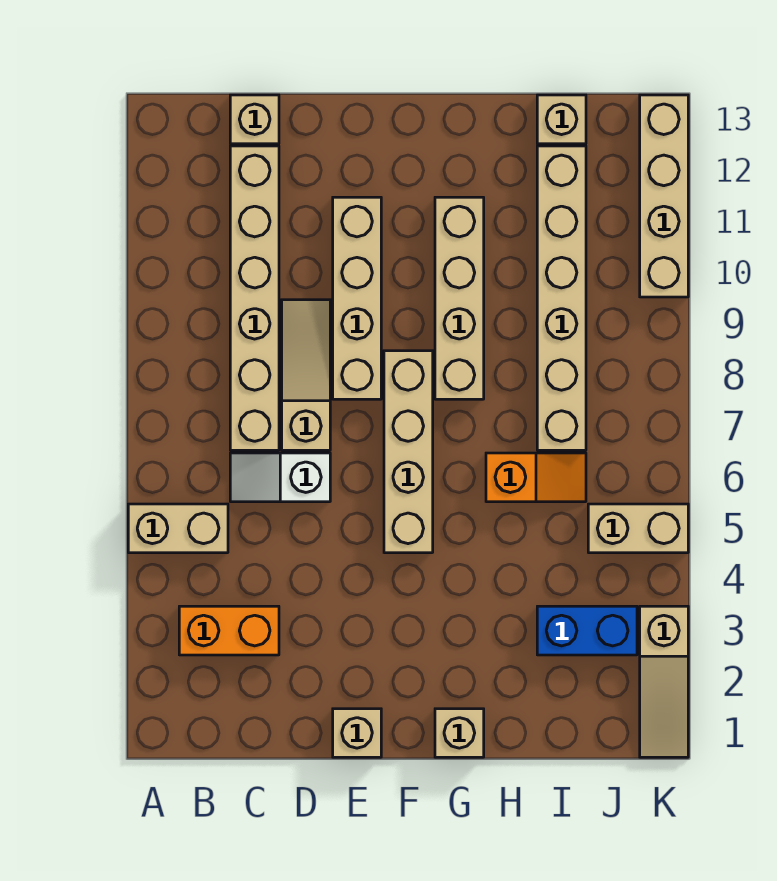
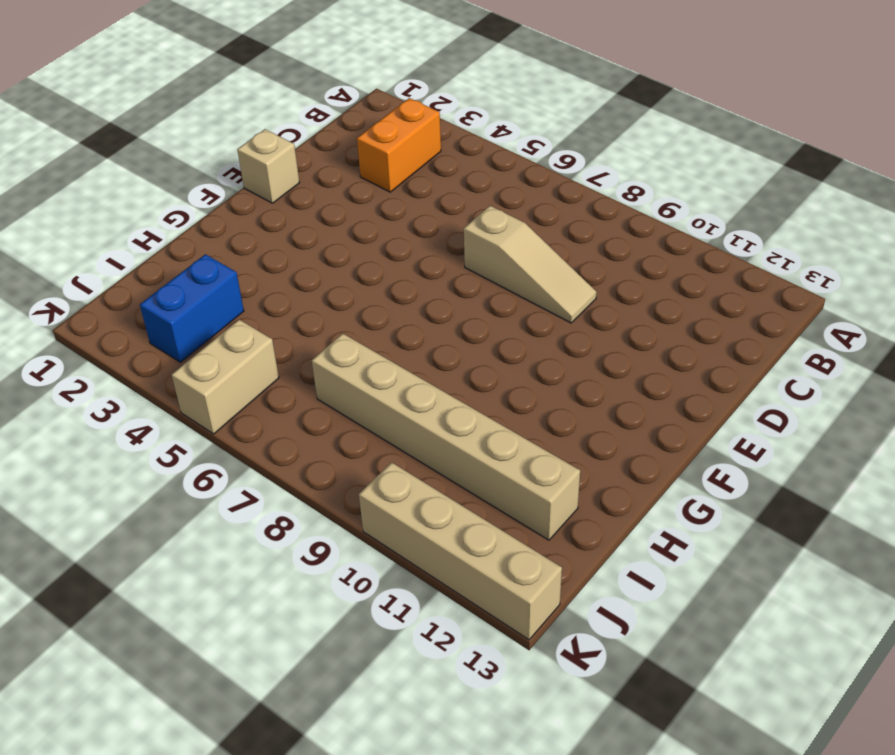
none -> tan brick A5:B5 level 1
none -> white slope C6:D6 level 1 top D
none -> tan brick C7:C12 level 1

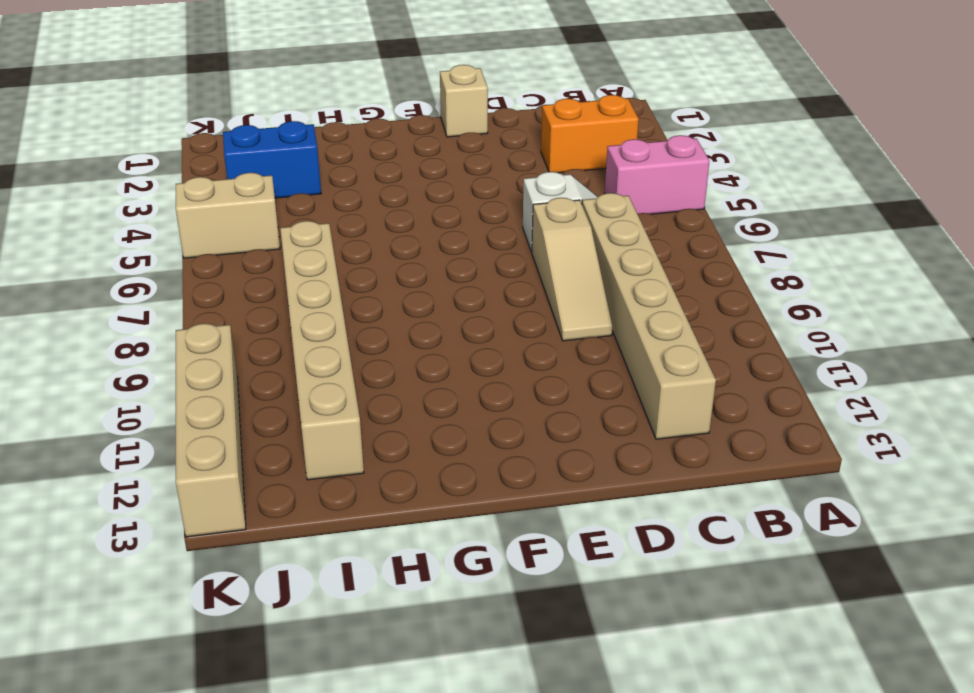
pink brick A5:B5 level 1 -> tan brick A5:B5 level 1
none -> tan brick C13 level 1
none -> tan brick E8:E11 level 1
none -> tan brick F5:F8 level 1

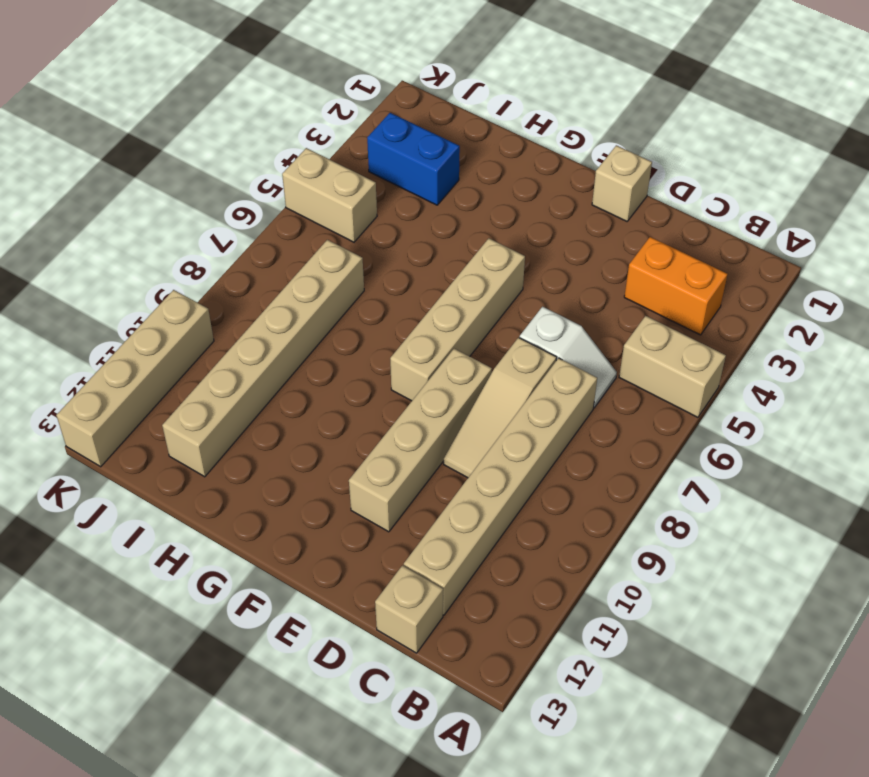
none -> tan brick G1 level 1
none -> tan brick G8:G11 level 1
none -> orange slope H6:I6 level 1 top H

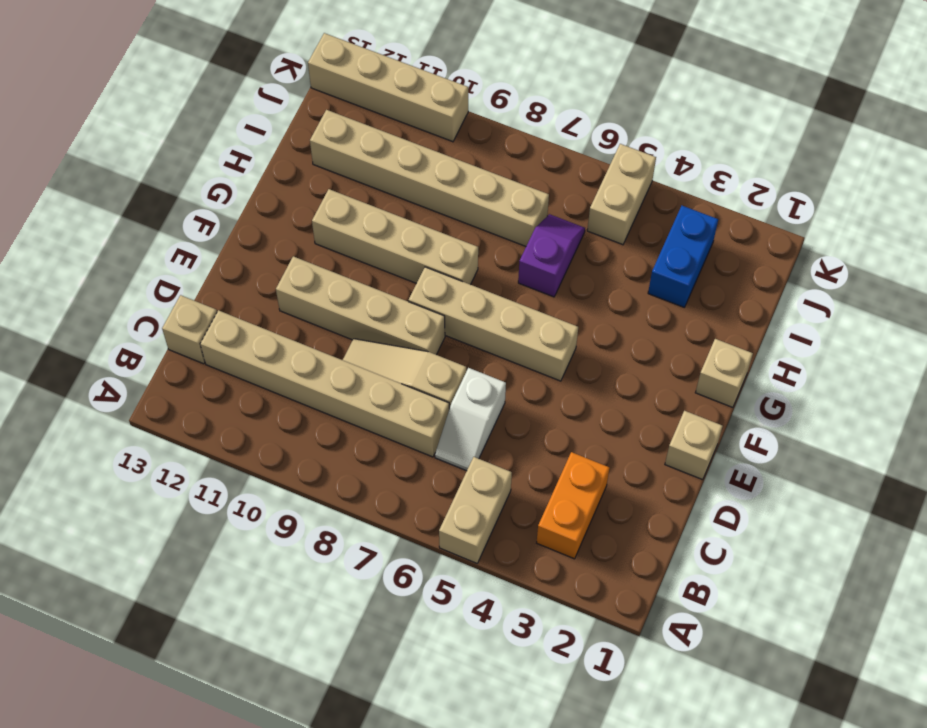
purple slope H6:I6 level 1 top H -> orange slope H6:I6 level 1 top H
none -> tan brick I13 level 1
none -> tan slope K1:K3 level 1 top 3

